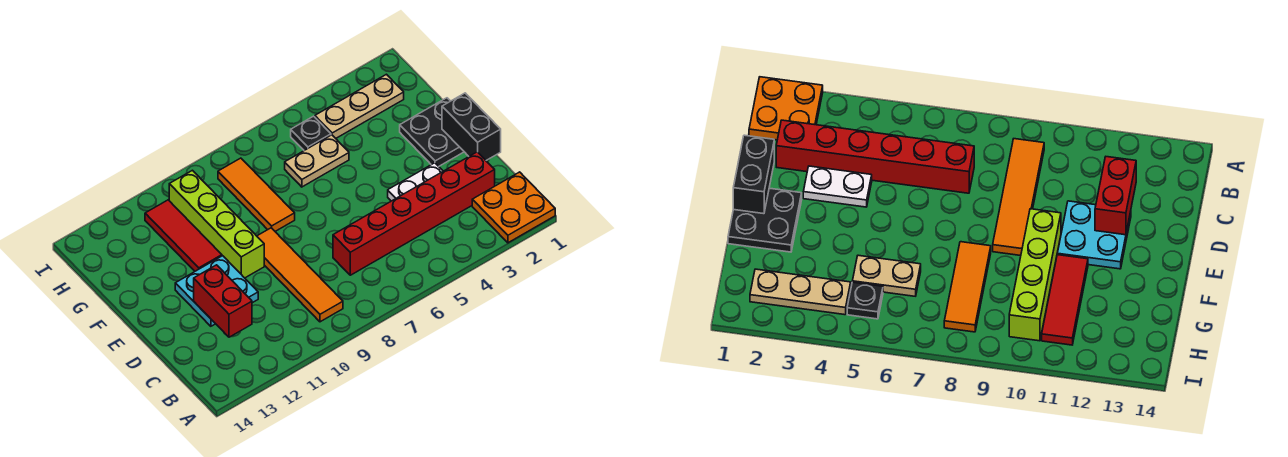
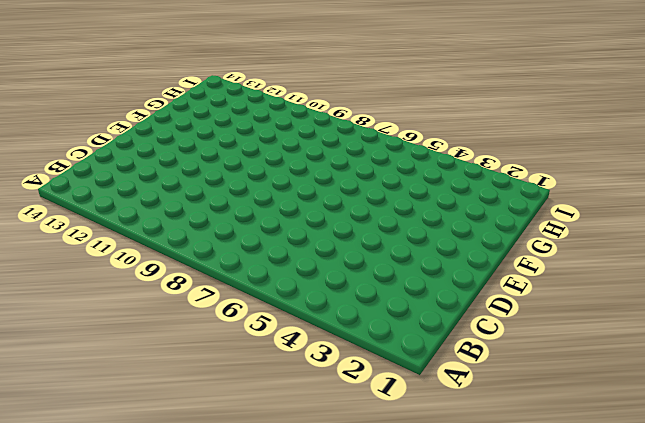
none -> orange plate A1:B2 level 1
none -> orange tile B9:E9 level 1
none -> red brick C2:C7 level 1

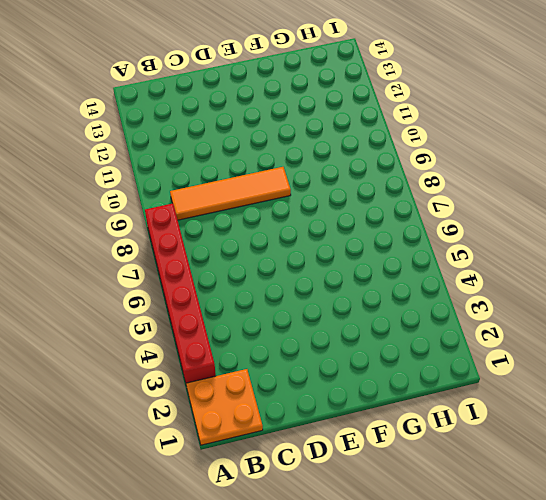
red brick A3:A8 level 1 -> red brick C2:C7 level 1
none -> white plate D3:D4 level 1
none -> cyan plate D11:E12 level 1
none -> black plate E1:F2 level 1

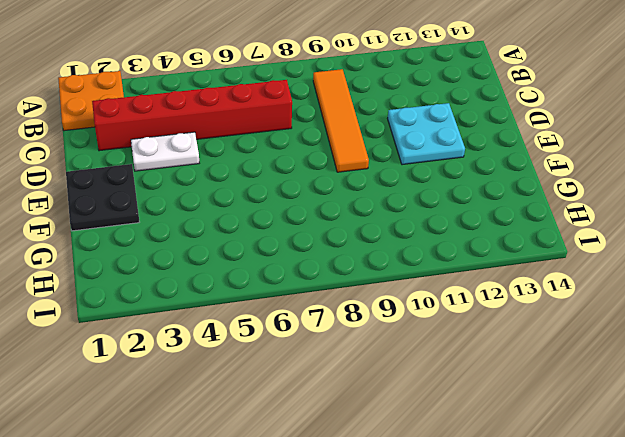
none -> lime brick E10:H10 level 1
none -> orange tile F8:H8 level 1
none -> red tile F11:H11 level 1

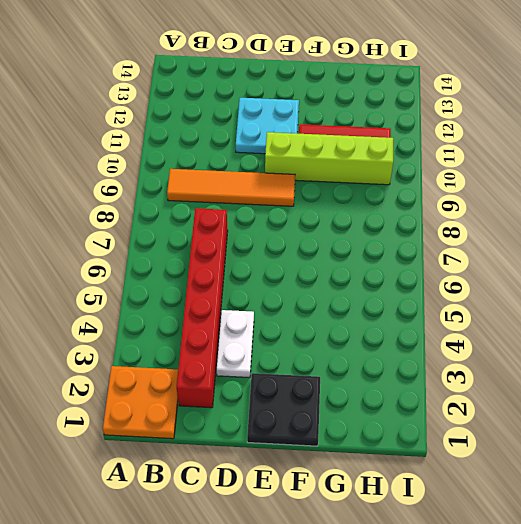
none -> orange tile F8:H8 level 1
none -> tan plate G5:G6 level 1
none -> tan plate H2:H4 level 1

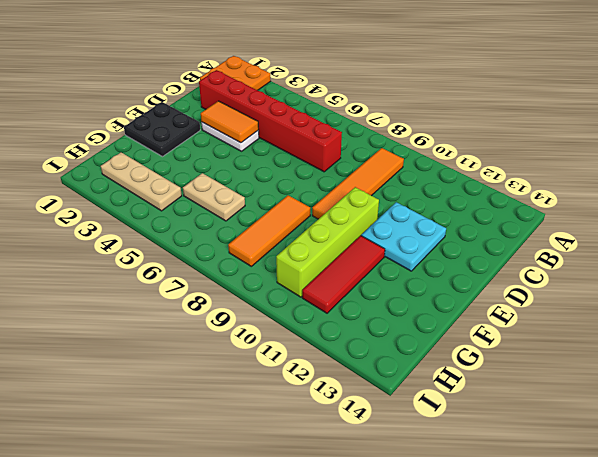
orange tile D3:D4 level 2 -> none
none -> black plate H5 level 1
none -> red brick C12:D12 level 2
none -> black brick D1:E1 level 2

